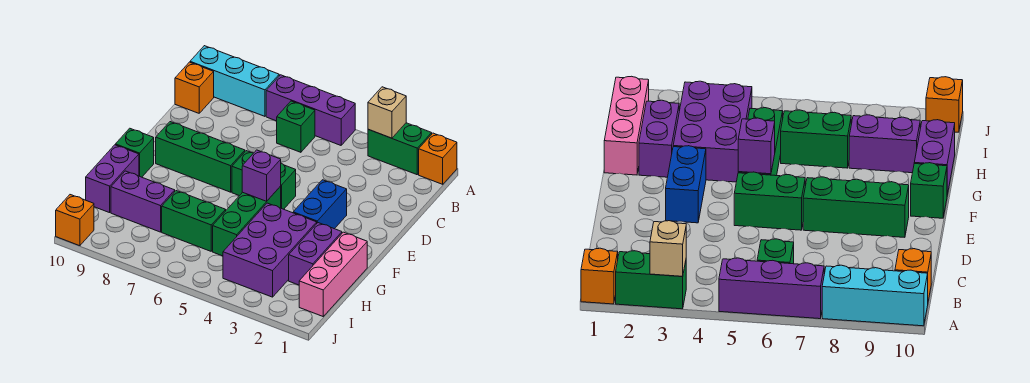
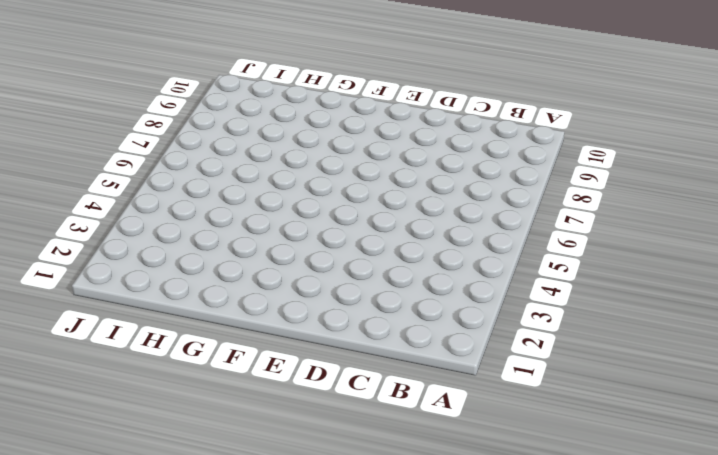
none -> orange brick A1 level 1
none -> green brick A2:A3 level 1
none -> purple brick A5:A7 level 1

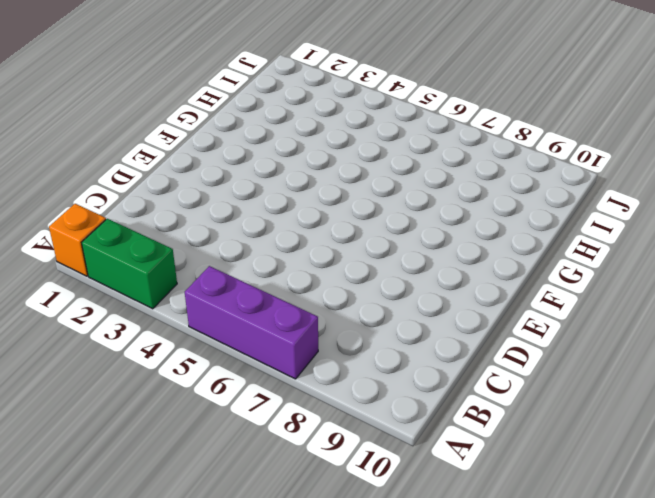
none -> cyan brick A8:A10 level 1
none -> green brick B6 level 1
none -> orange brick B10 level 1

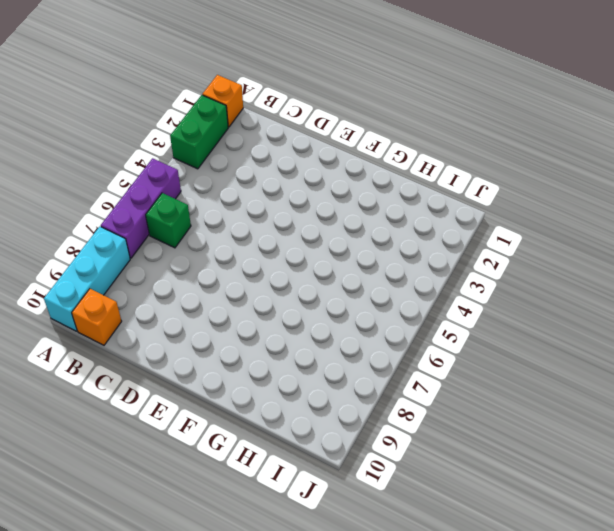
none -> blue brick E3:F3 level 1
none -> green brick E5:E6 level 1
none -> green brick E7:E9 level 1

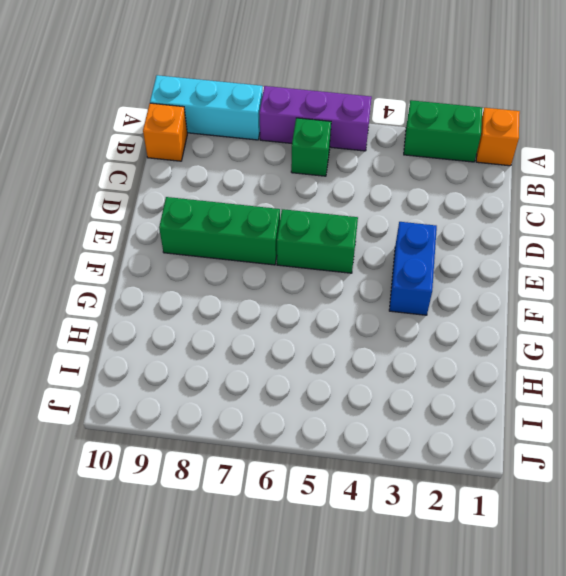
none -> green brick F5:H5 level 1
none -> green brick F10 level 1
none -> pink brick G1:I1 level 1

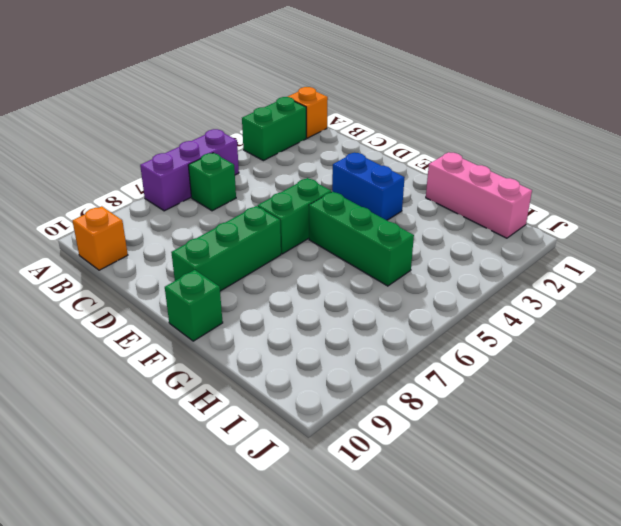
none -> cyan brick A8:A10 level 1
none -> purple brick G2:H2 level 1
none -> purple brick G3:I4 level 1

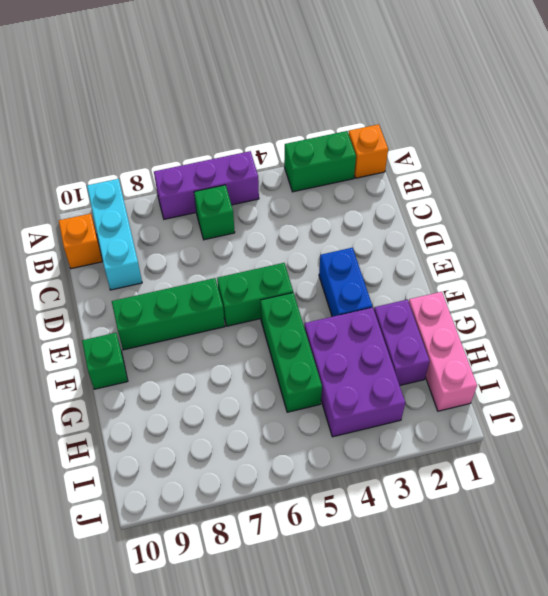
cyan brick A9:C9 level 1 -> cyan brick A8:A10 level 1
none -> purple brick G10:H10 level 1
none -> green brick H6:H7 level 1
none -> purple brick H8:H9 level 1

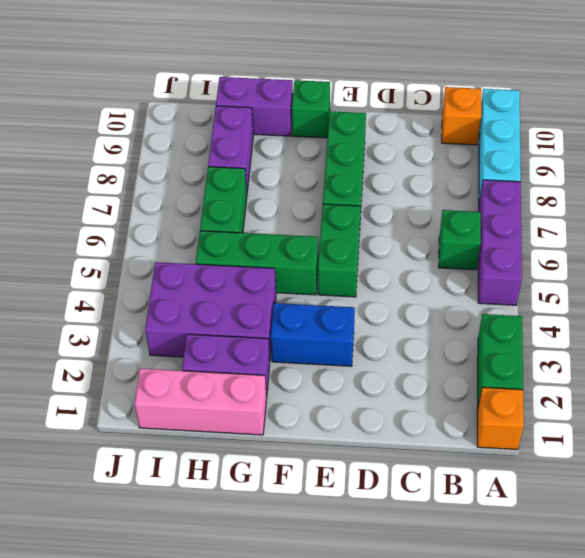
none -> orange brick J10 level 1
none -> tan brick A3 level 2
none -> purple brick F5 level 2

